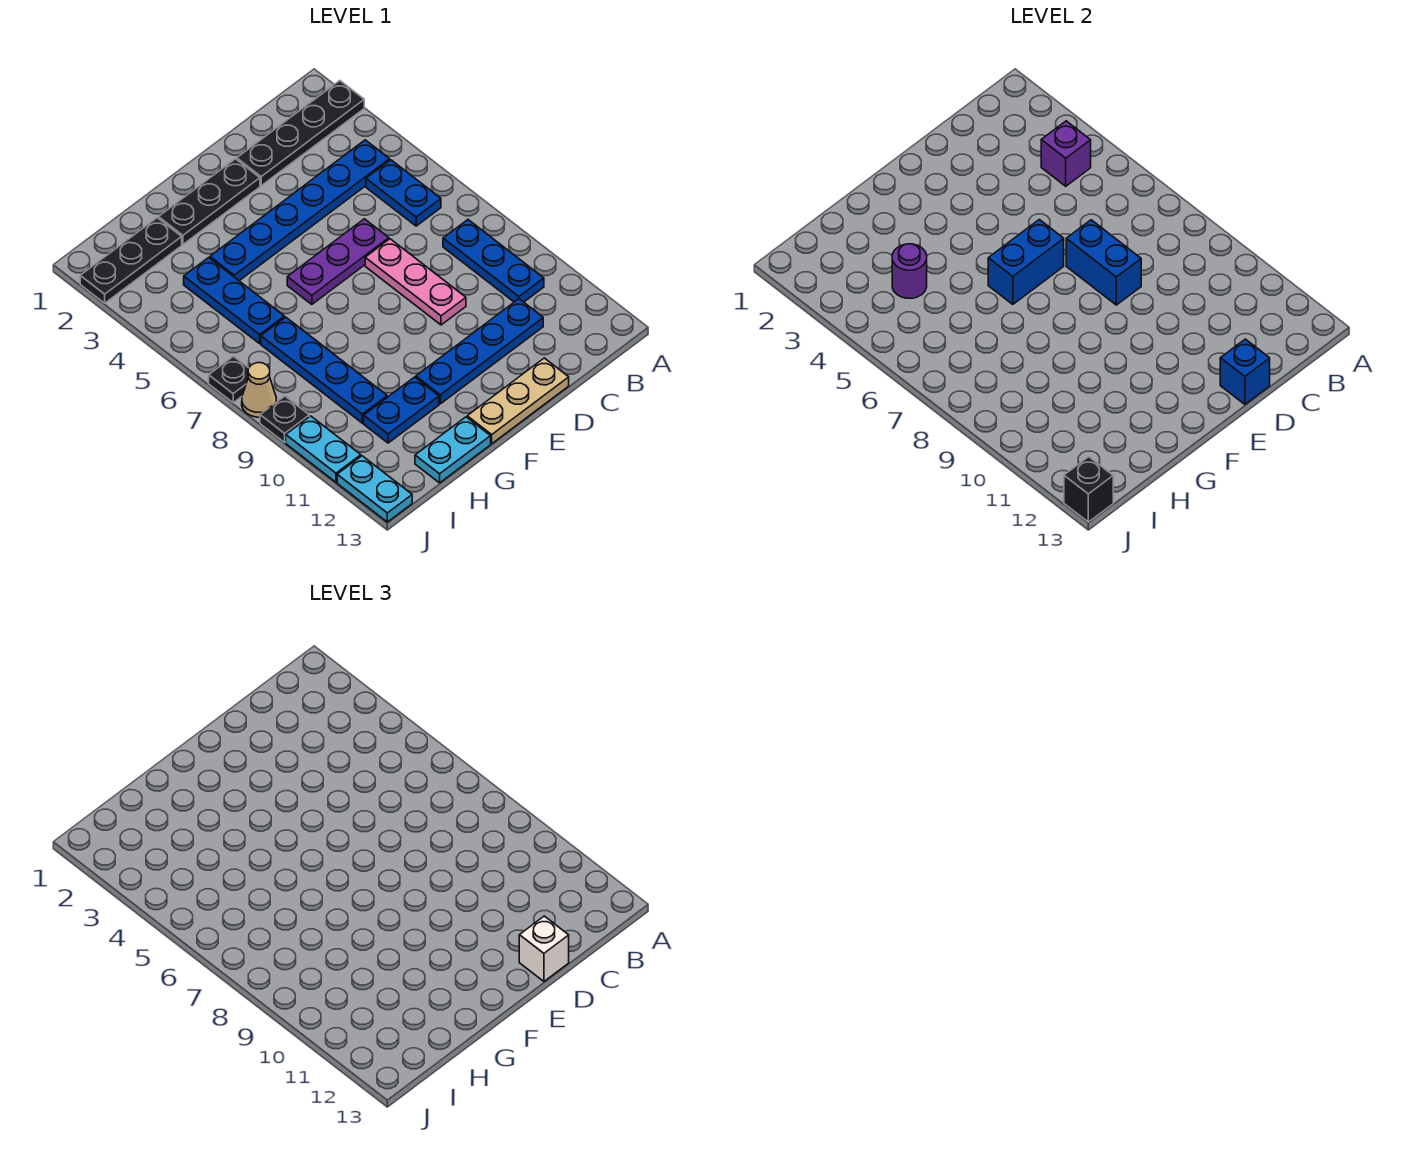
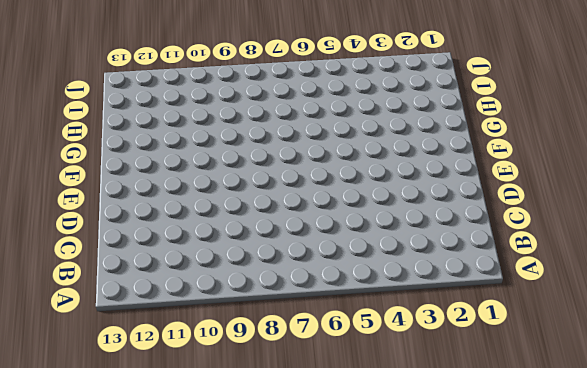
none -> black plate A2:D2 level 1
none -> blue plate B4:G4 level 1
none -> blue plate B5:B6 level 1

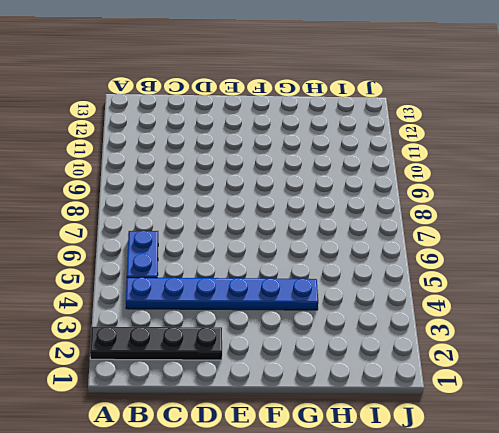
none -> blue plate B8:B10 level 1
none -> blue plate C11:F11 level 1
none -> purple plate D6:F6 level 1

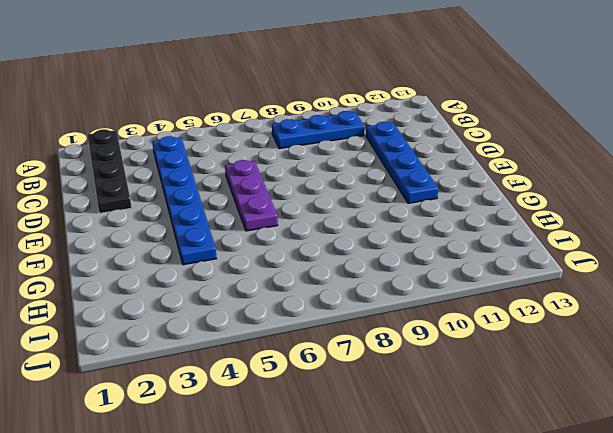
none -> blue plate B5:B6 level 1
none -> pink plate D7:D9 level 1
none -> tan plate D13:F13 level 1

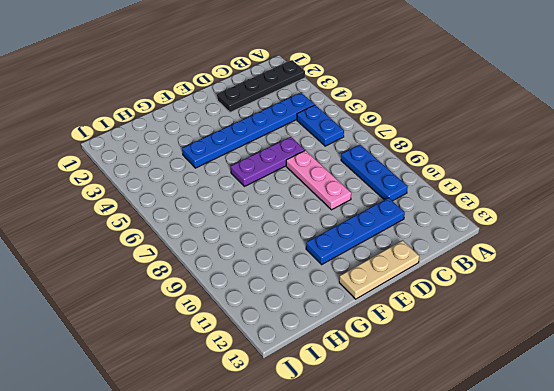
none -> black plate E2:G2 level 1
none -> blue plate G11:H11 level 1
none -> cyan plate G13:H13 level 1

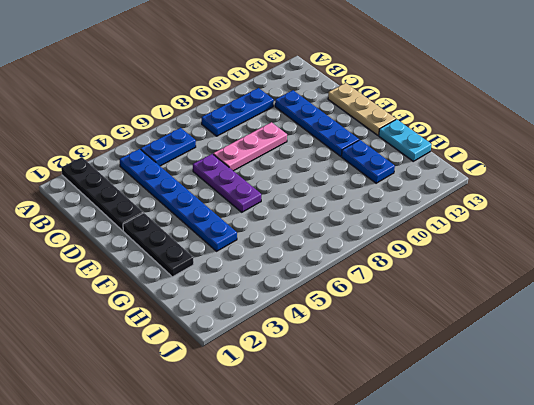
none -> black plate H2:J2 level 1
none -> blue plate H4:H6 level 1
none -> blue plate H7:H10 level 1

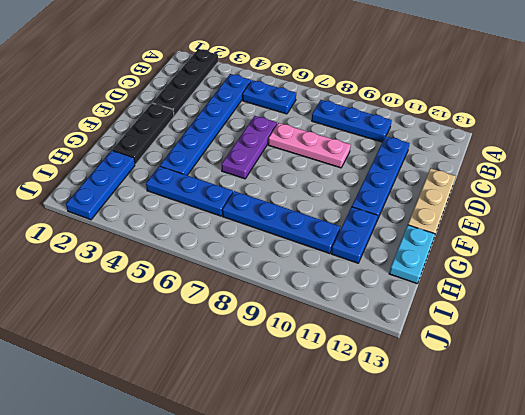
blue plate H2:J2 level 1 -> black plate H2:J2 level 1
none -> black plate J7 level 1
none -> tan cone J8 level 1
none -> black plate J9 level 1

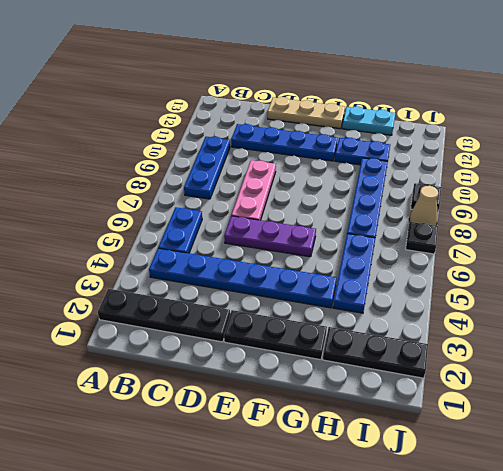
none -> cyan plate J10:J11 level 1
none -> cyan plate J12:J13 level 1
none -> purple brick B4 level 2

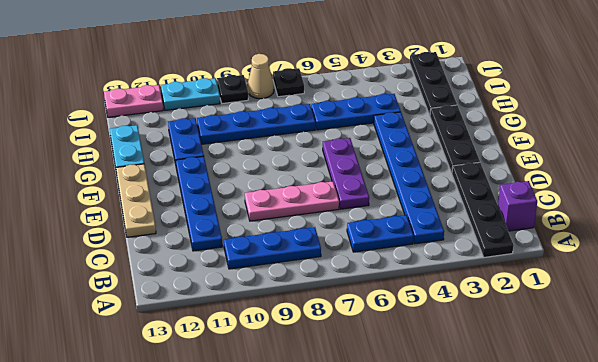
purple brick B1 level 1 -> purple brick B4 level 2
pink plate J12:J13 level 1 -> cyan plate J12:J13 level 1
none -> blue brick D7:D8 level 2
none -> blue brick D13 level 2
none -> blue brick E6:F6 level 2

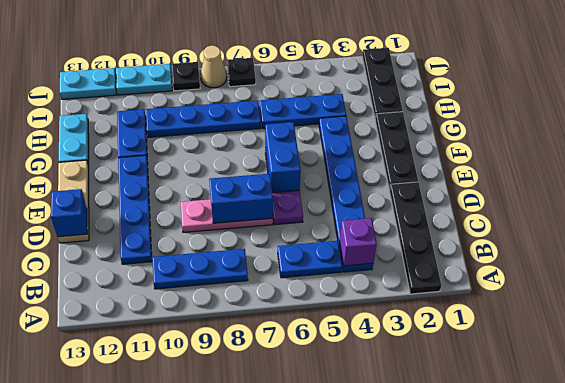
none -> purple round brick H4 level 2
none -> black brick J13 level 2
none -> white brick D13 level 3

